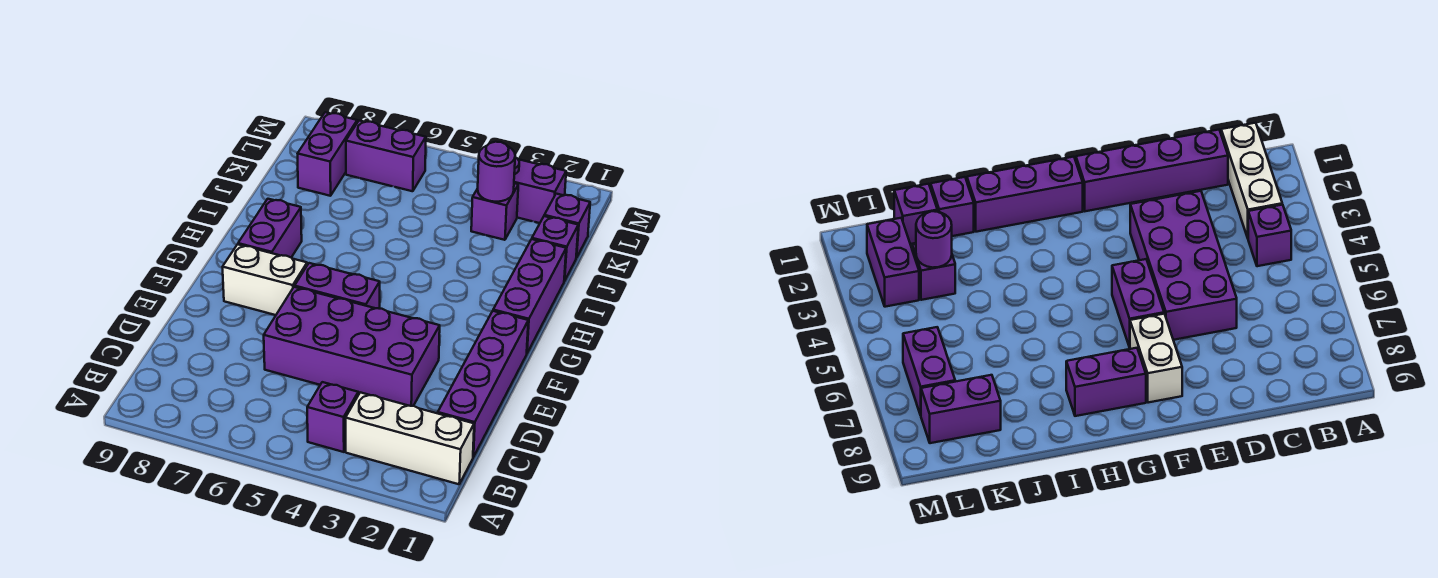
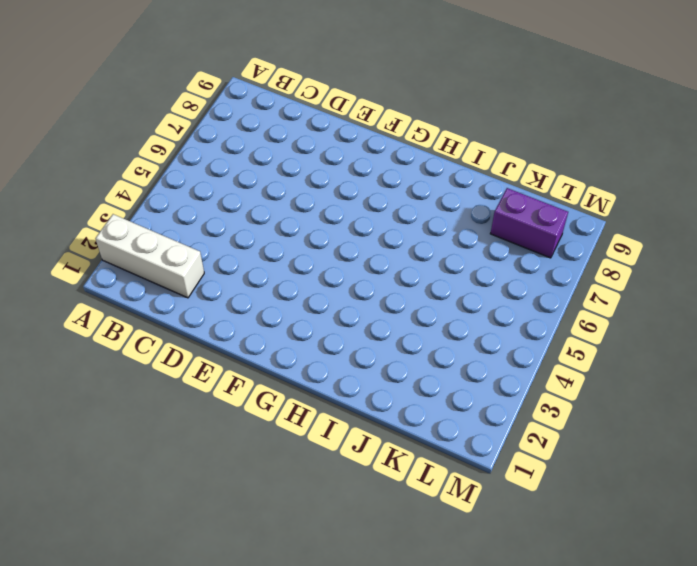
white brick A2:C2 level 1 -> white brick B1:B3 level 1
none -> purple brick B4 level 1
none -> purple brick C1:F1 level 1
none -> purple brick D3:E6 level 1

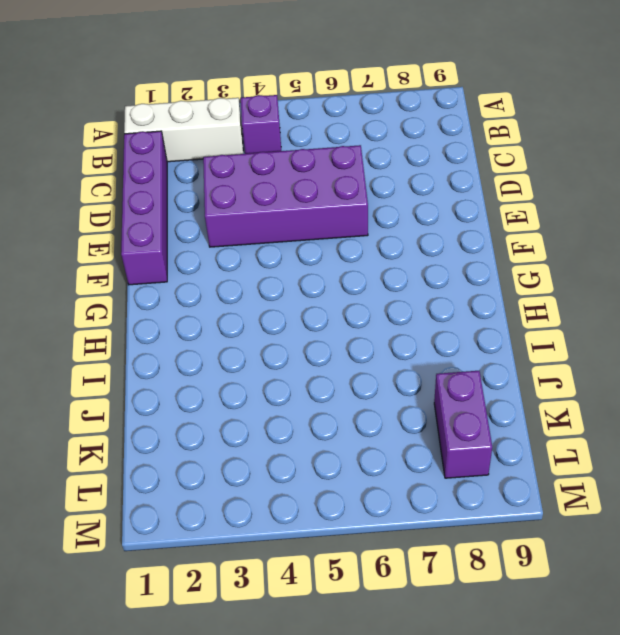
none -> purple brick F5:F6 level 1
none -> white brick F7:F8 level 1
none -> purple brick G1:I1 level 1

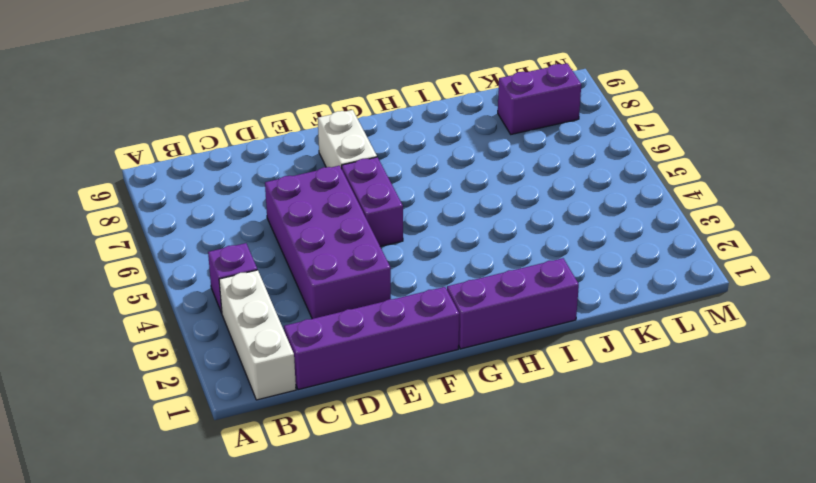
none -> purple brick G8:H8 level 1
none -> purple brick J1 level 1
none -> purple brick K1 level 1

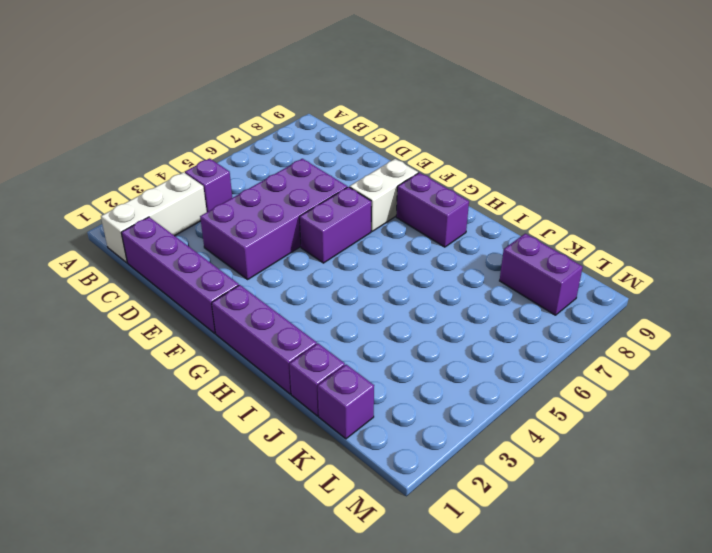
none -> purple brick K3 level 1
none -> purple brick L2:L3 level 1
none -> purple brick L6:L7 level 1

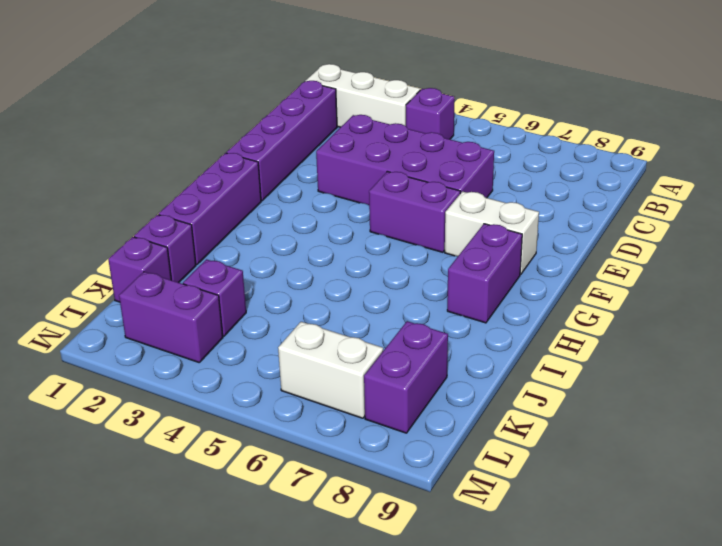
white brick L6:L7 level 1 -> purple brick L6:L7 level 1
none -> purple round brick K3 level 2

